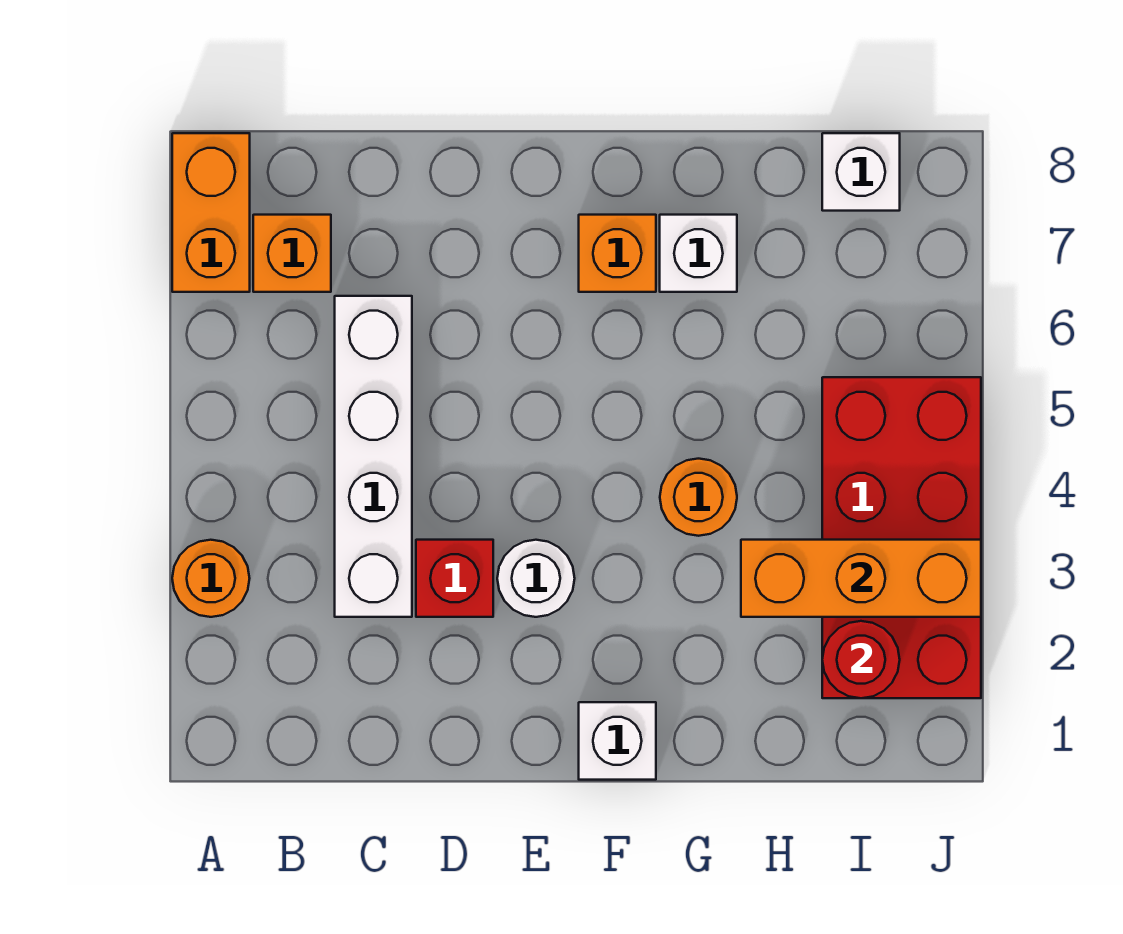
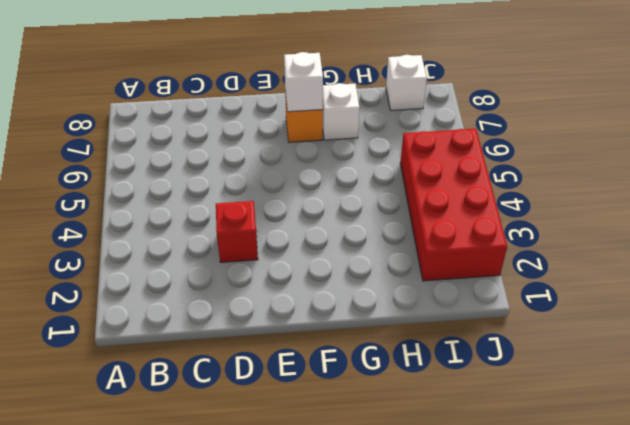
white brick F7 level 2 -> white brick F1 level 1
none -> orange round brick A3 level 1
none -> orange brick A7:A8 level 1
none -> orange brick B7 level 1

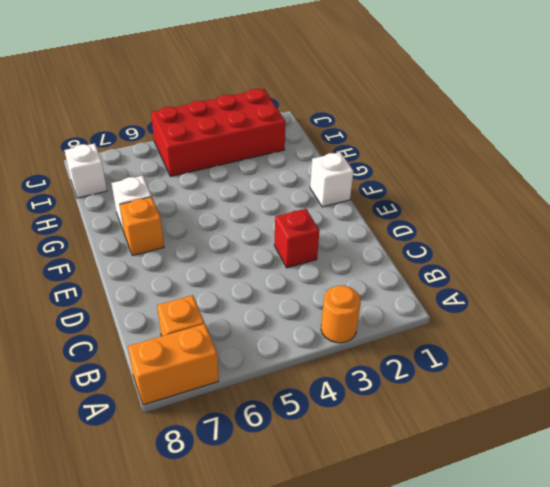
none -> white brick C3:C6 level 1
none -> white round brick E3 level 1
none -> orange round brick G4 level 1

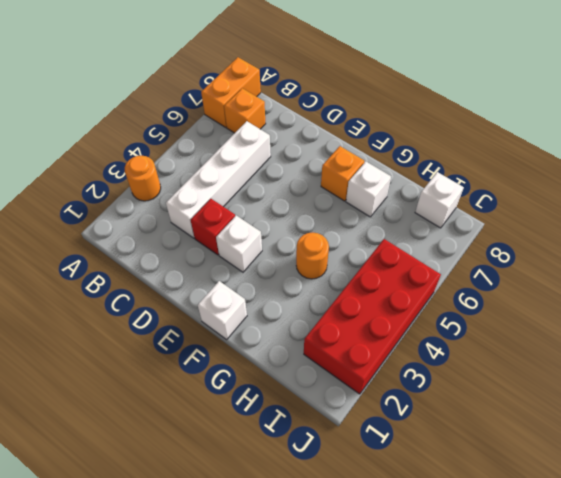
white brick E3 level 1 -> white round brick E3 level 1
none -> orange brick H3:J3 level 2
none -> red round brick I2 level 2

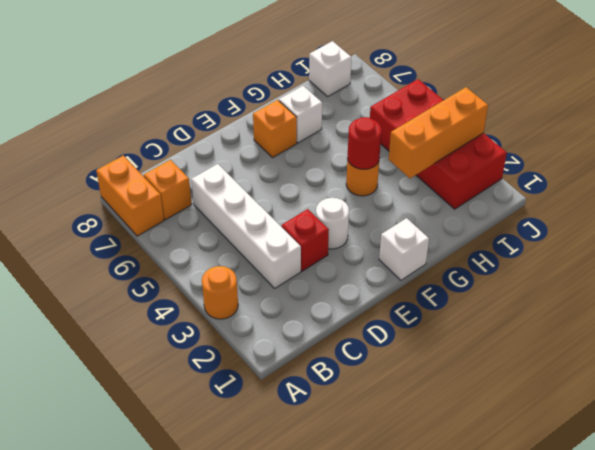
red round brick G4 level 2 -> red round brick I2 level 2

